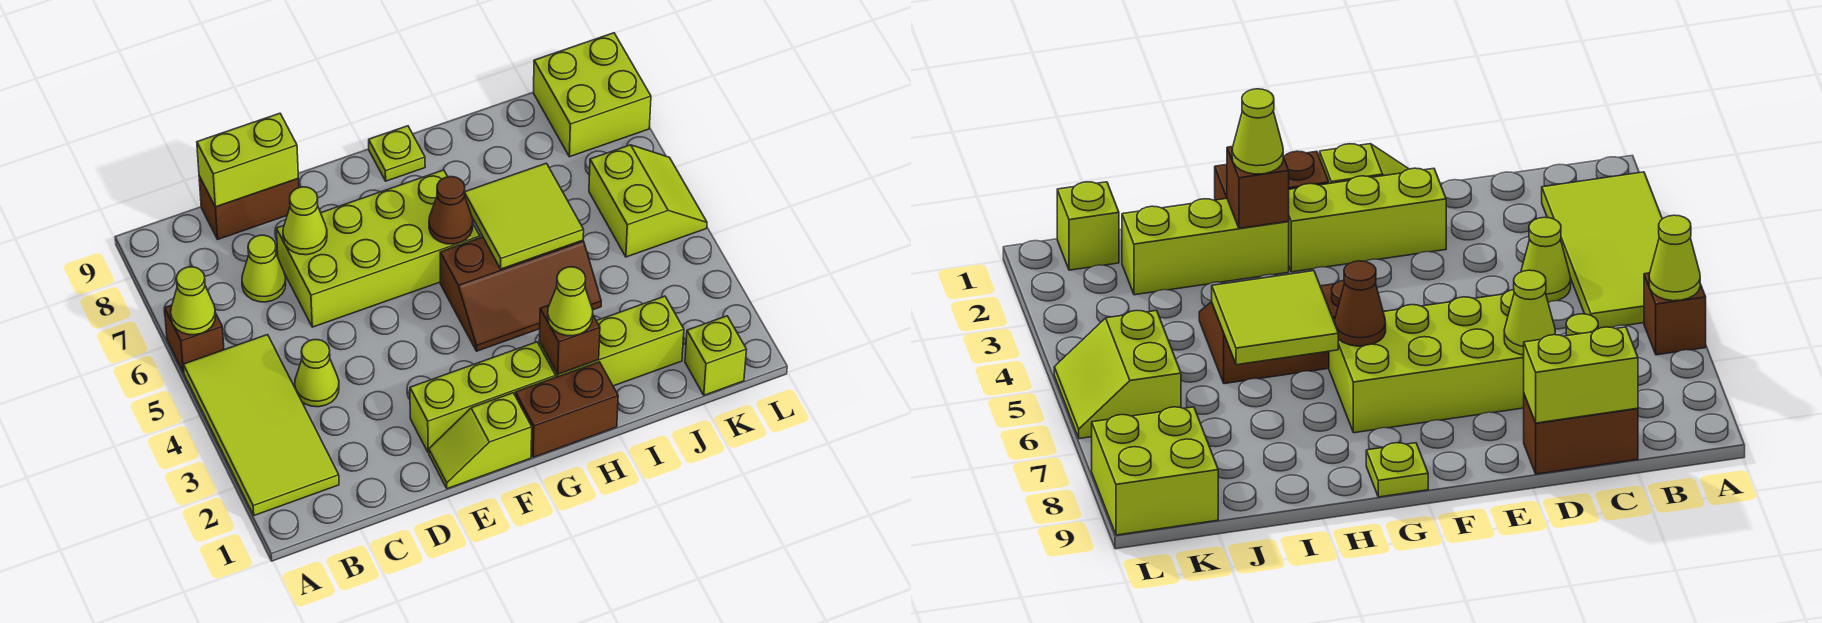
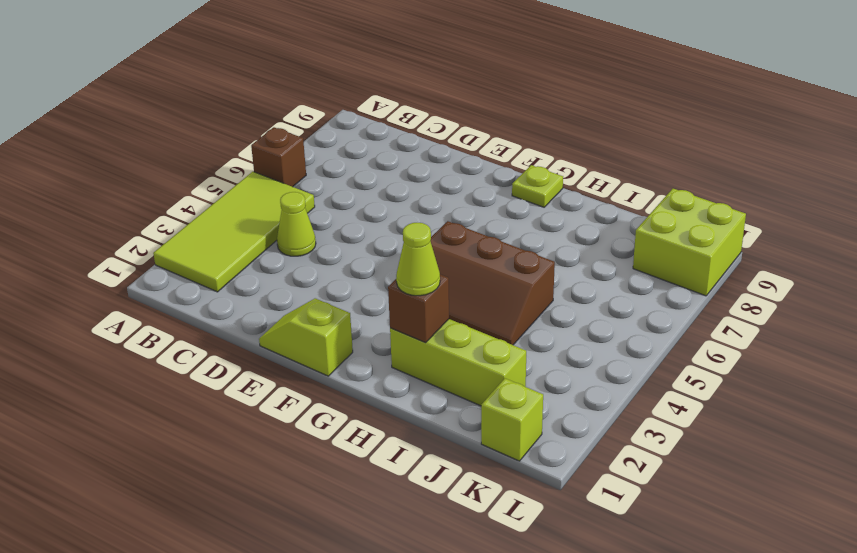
none -> lime cone C7 level 1
none -> brown brick C9:D9 level 1
none -> lime brick D6:G7 level 1

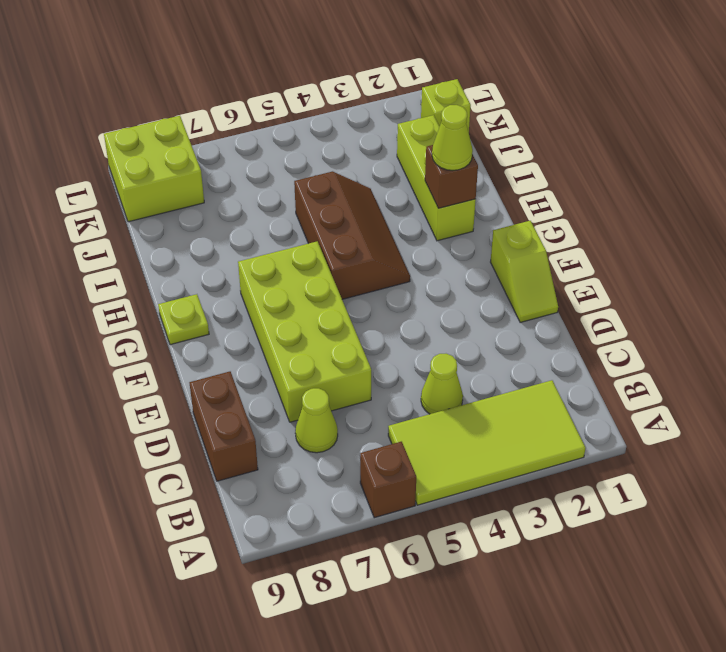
none -> lime brick E2:G2 level 1
none -> brown brick G1:H1 level 1
none -> lime slope K5:L6 level 1 top K

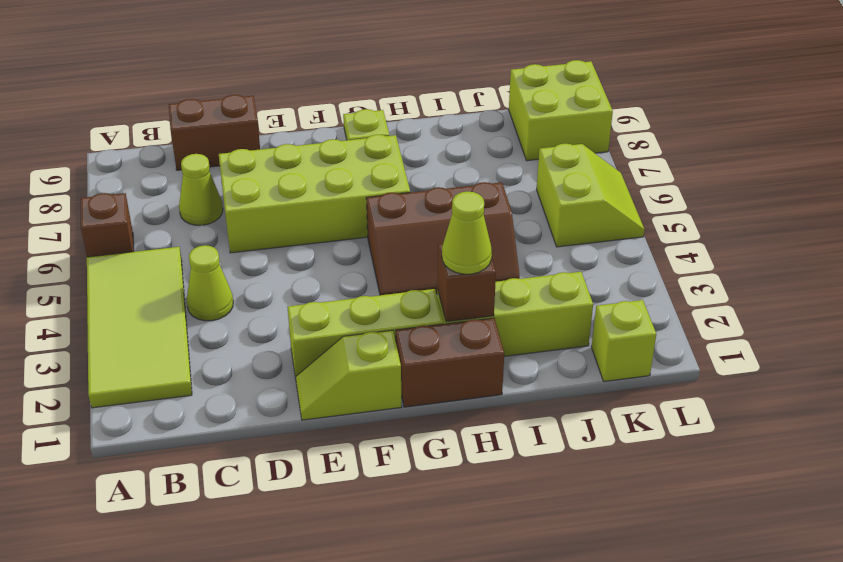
none -> lime cone A6 level 2
none -> lime brick C9:D9 level 2
none -> lime cone D7 level 2

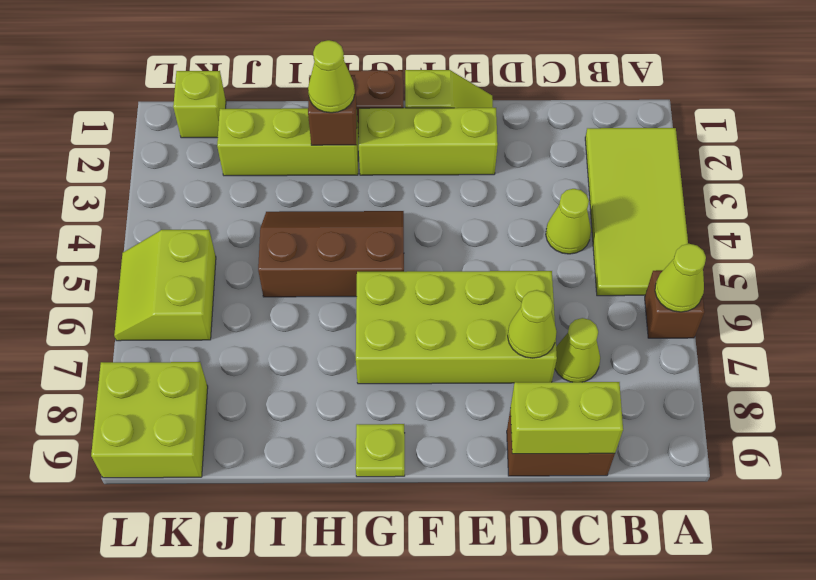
none -> brown cone G6 level 2
none -> lime tile H5:I6 level 2

